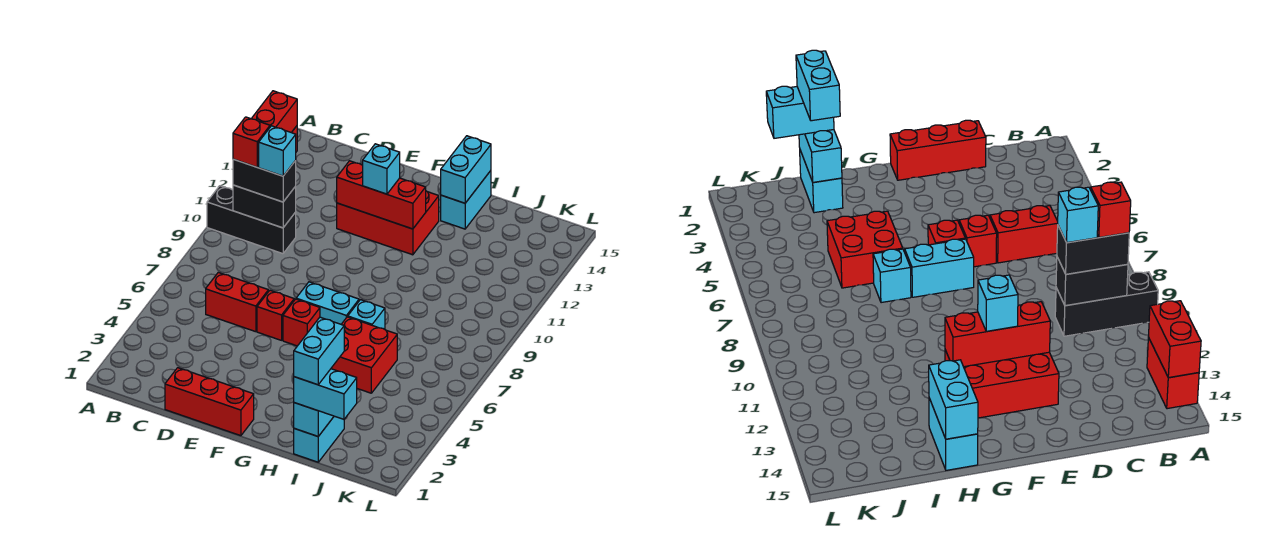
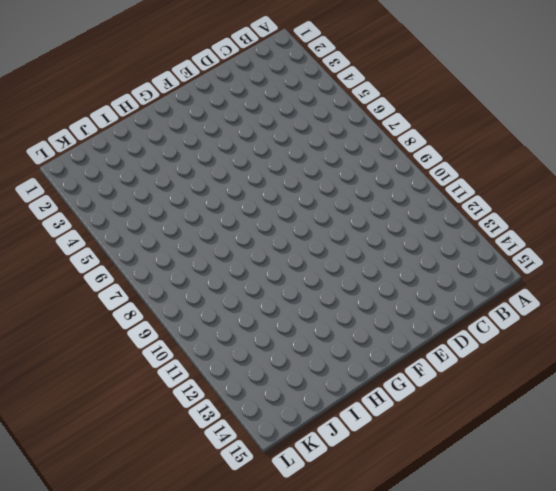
none -> black brick A10:C10 level 1
none -> red brick A13:A14 level 1
none -> red brick C6:D6 level 1

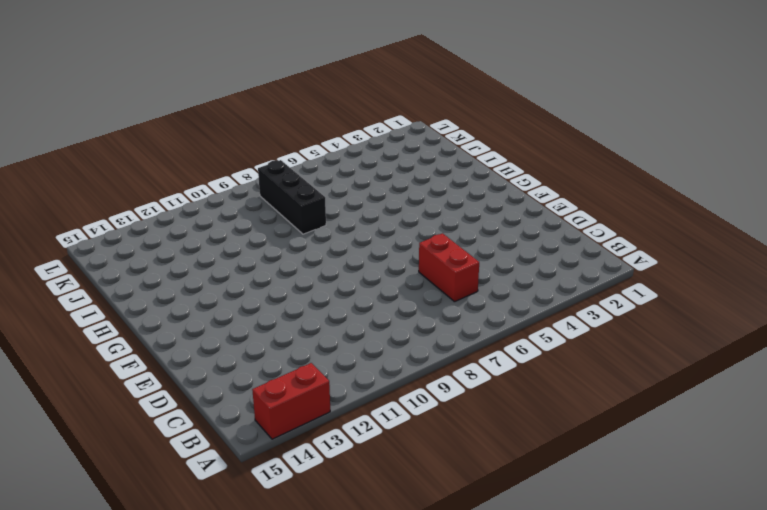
black brick I8:K8 level 1 -> black brick A10:C10 level 1
none -> red brick D1:F1 level 1
none -> red brick E6 level 1
none -> red brick E12:G13 level 1

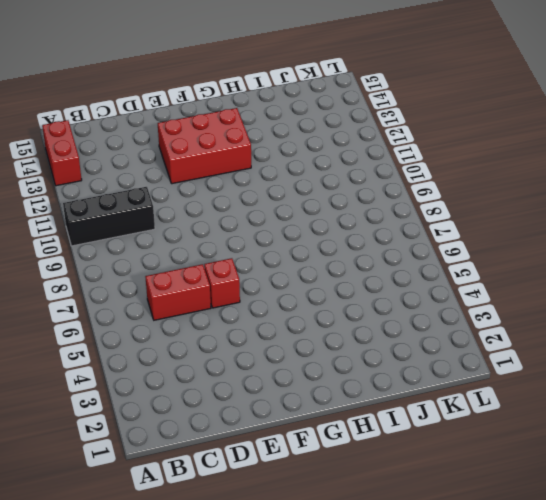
none -> red brick D1:F1 level 1
none -> red brick F6 level 1
none -> cyan brick F7:G7 level 1

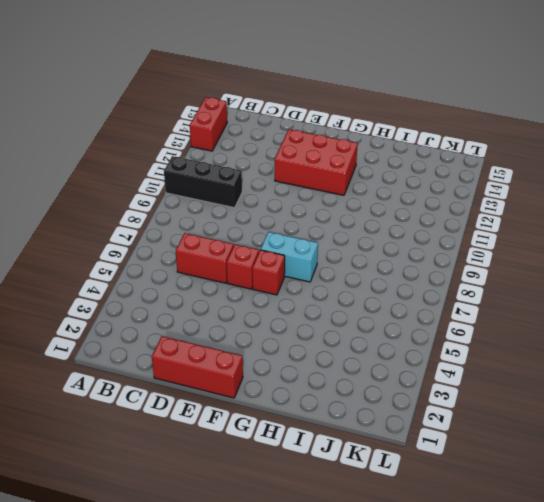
none -> red brick H5:I6 level 1
none -> cyan brick H7 level 1
none -> cyan brick H14:H15 level 1

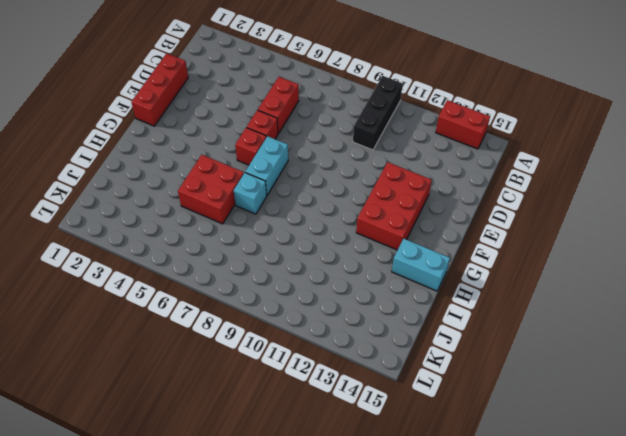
none -> cyan brick I1:I2 level 1
none -> red brick A13:A14 level 2
none -> black brick B10:C10 level 2

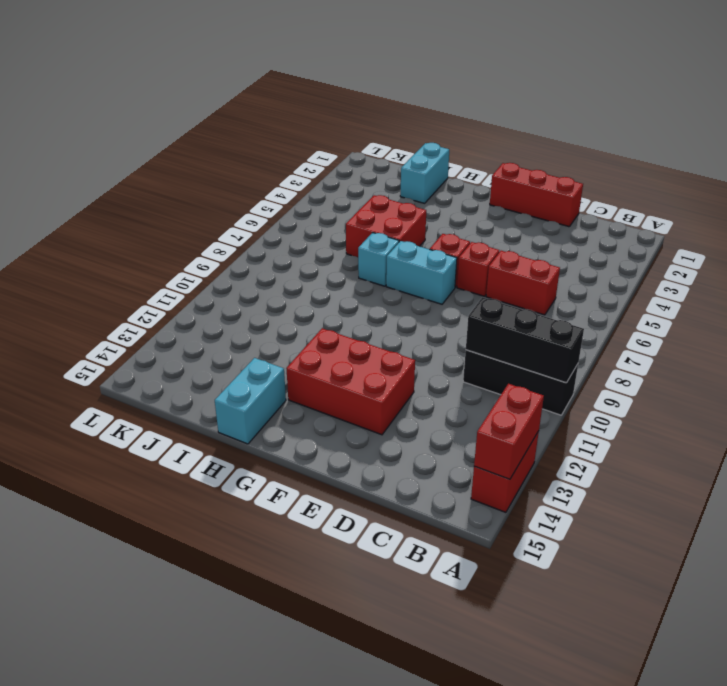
black brick A10:C10 level 2 -> black brick B10:C10 level 2
none -> red brick E12:G12 level 2
none -> cyan brick H14:H15 level 2
none -> cyan brick I1:I2 level 2

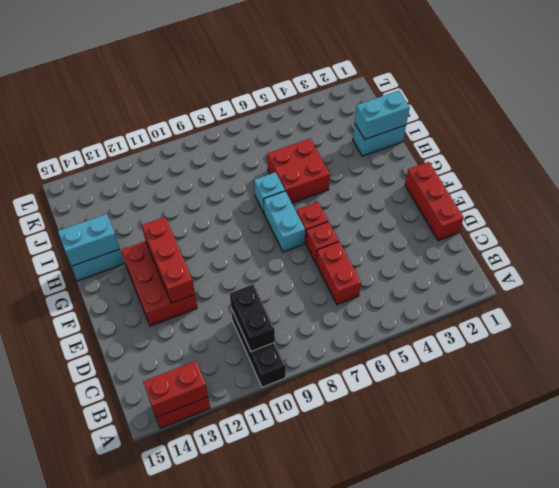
none -> black brick B10:C10 level 3
none -> cyan brick F12 level 3
none -> cyan brick I1:J1 level 3

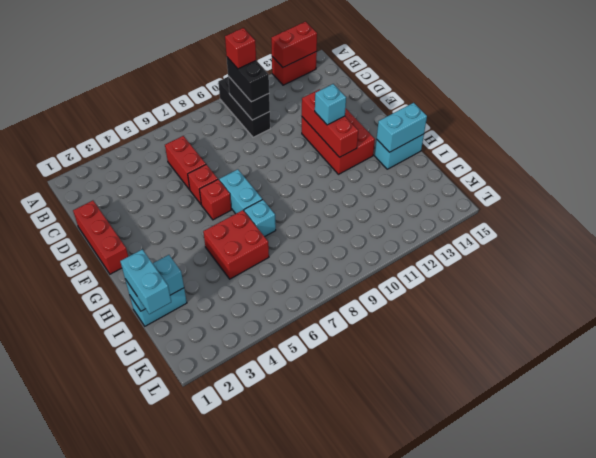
none -> cyan brick C10 level 4
none -> cyan brick I1:I2 level 4

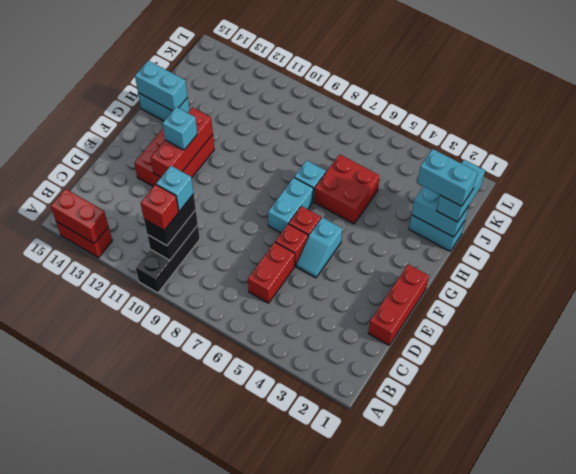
cyan slope E5:F5 level 1 top F -> none

